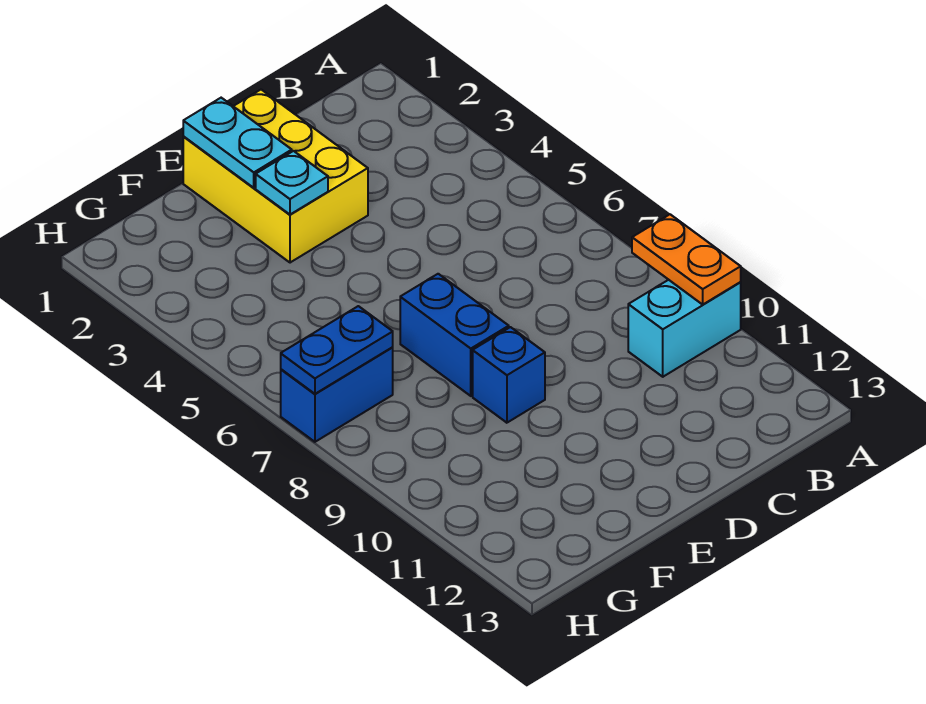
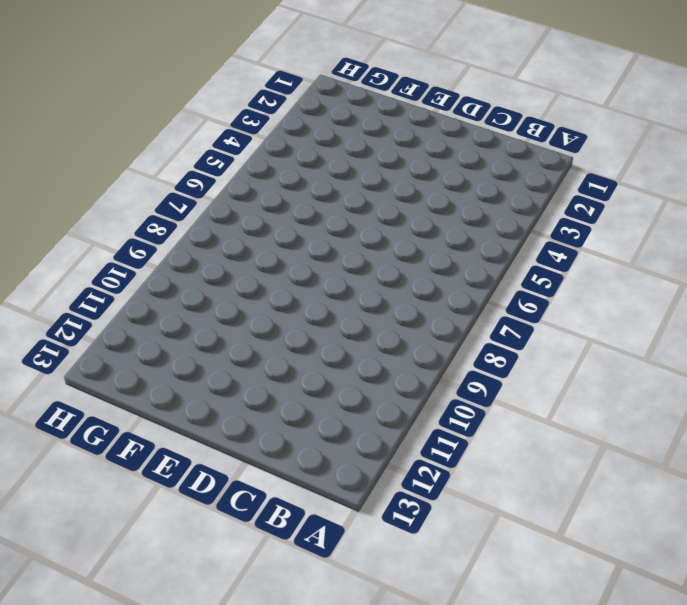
none -> cyan brick A10:B10 level 1
none -> yellow brick D1:E3 level 1

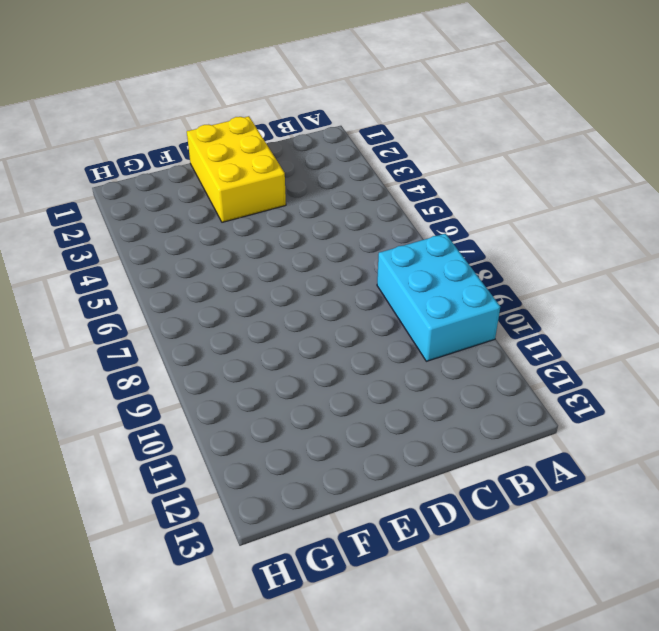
cyan brick A8:B10 level 1 -> cyan brick A10:B10 level 1
none -> blue brick E7:E8 level 1
none -> blue brick E9 level 1

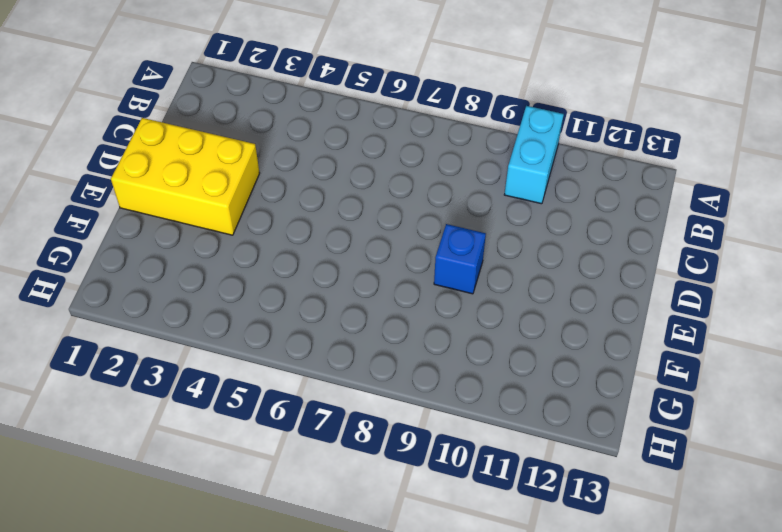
none -> blue brick E7:E8 level 1
none -> blue brick G7:H7 level 1

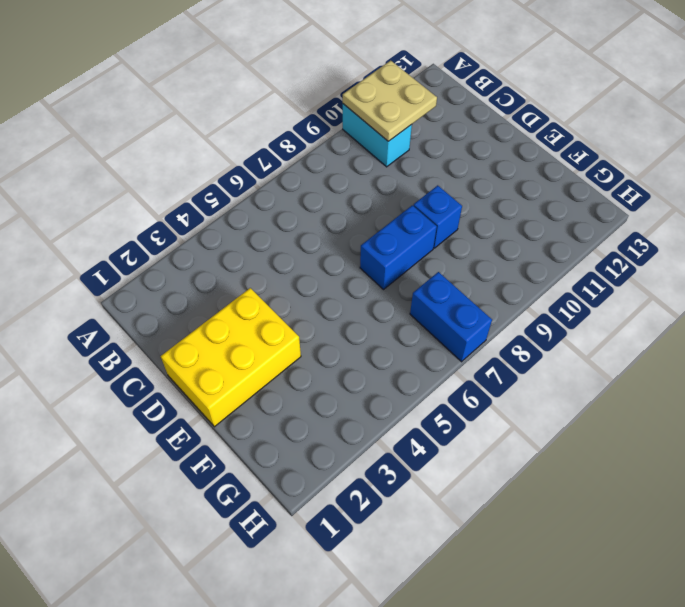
tan plate A10:B11 level 2 -> orange plate A9:A10 level 2
none -> cyan plate E1:E2 level 2
none -> cyan plate E3 level 2

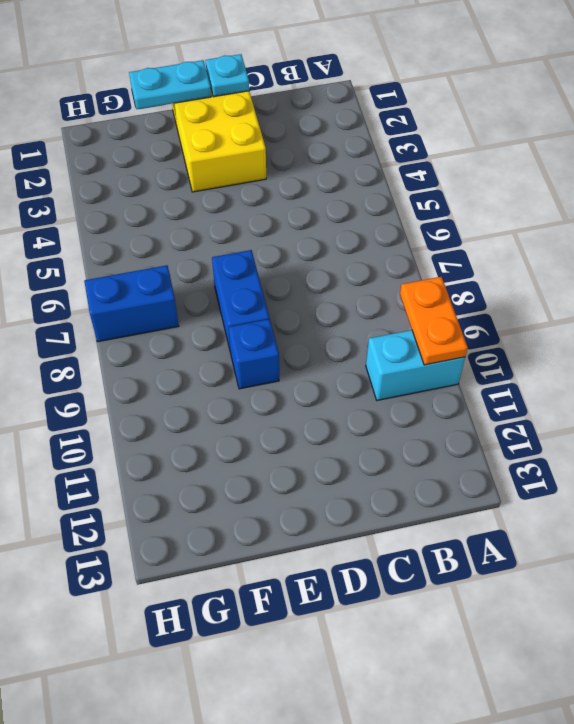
cyan plate D1 level 2 -> cyan plate E3 level 2
cyan plate E1:F1 level 2 -> cyan plate E1:E2 level 2
none -> blue plate G7:H7 level 2

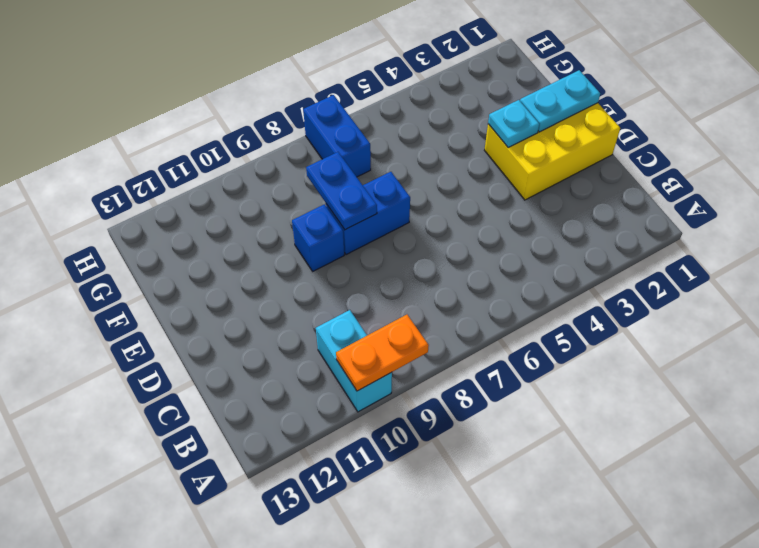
blue plate E8:F8 level 2 -> blue plate G7:H7 level 2

